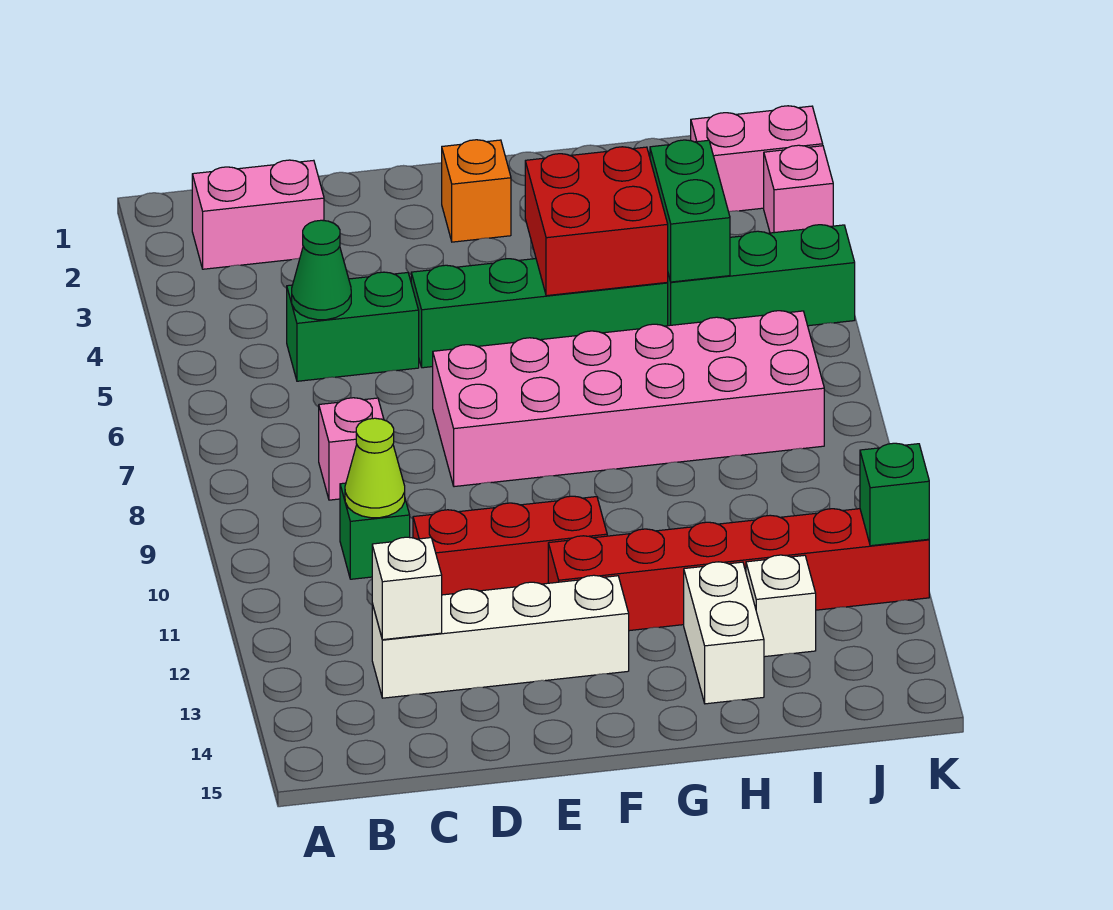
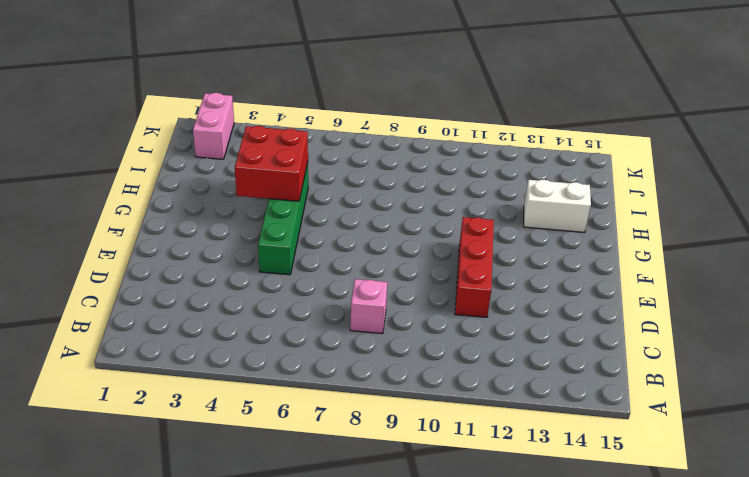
none -> pink brick B2:C2 level 1
none -> green brick C5:D5 level 1
none -> green brick C10 level 1

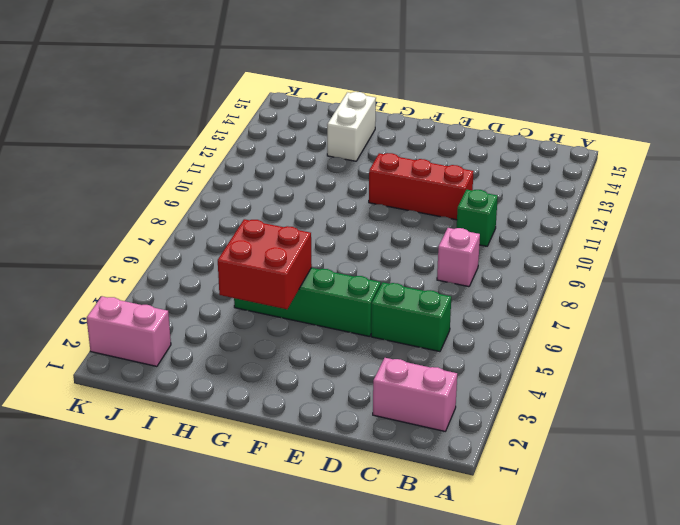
none -> white brick C13:F13 level 1
none -> pink brick E7:J8 level 1
none -> orange brick F2 level 1

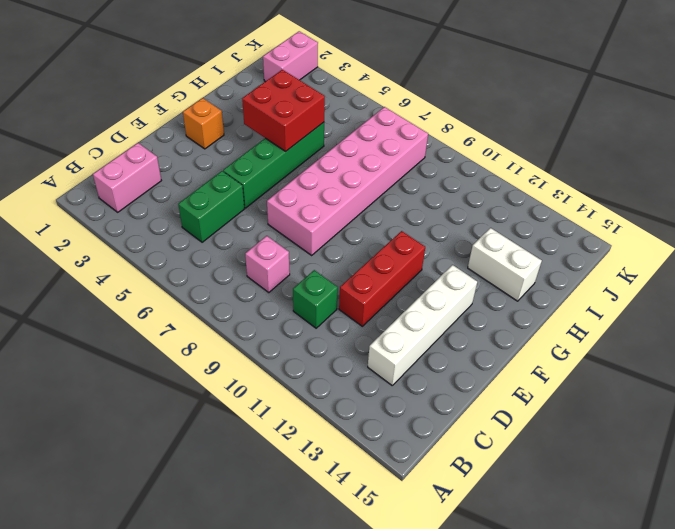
none -> red brick F12:K12 level 1
none -> green brick I5:K5 level 1
none -> white brick I13 level 1

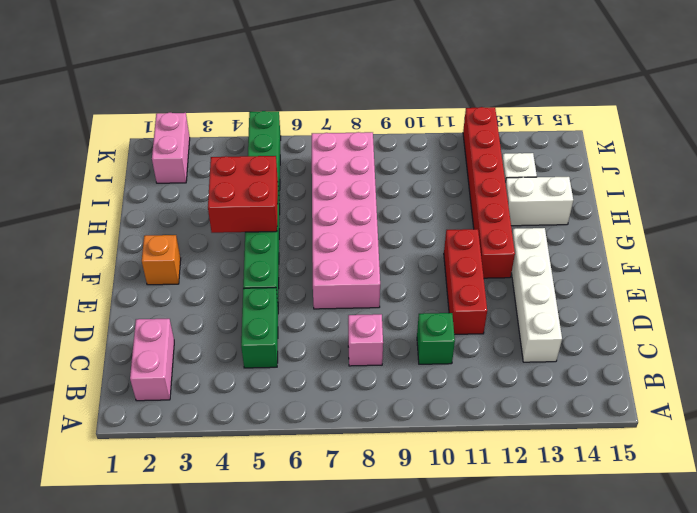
none -> pink brick K3 level 1
none -> green cone C5 level 2
none -> lime cone C10 level 2

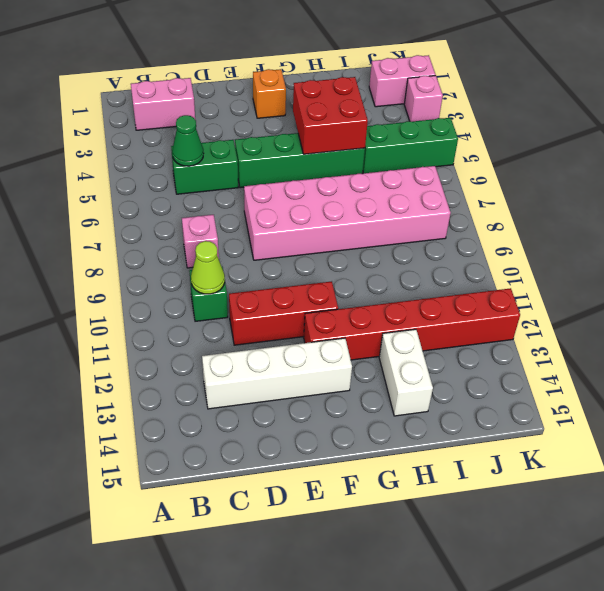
none -> white brick I13 level 1
none -> white brick C13 level 2
none -> green brick I4:I5 level 2

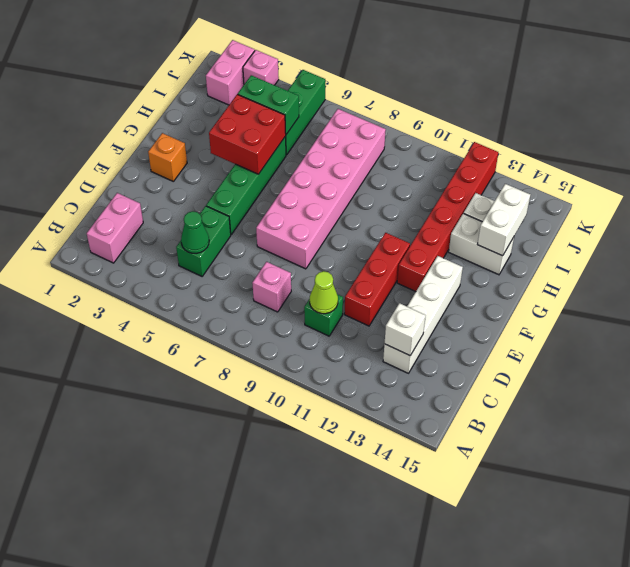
white brick H14:I14 level 2 -> none
none -> green brick K12 level 2

